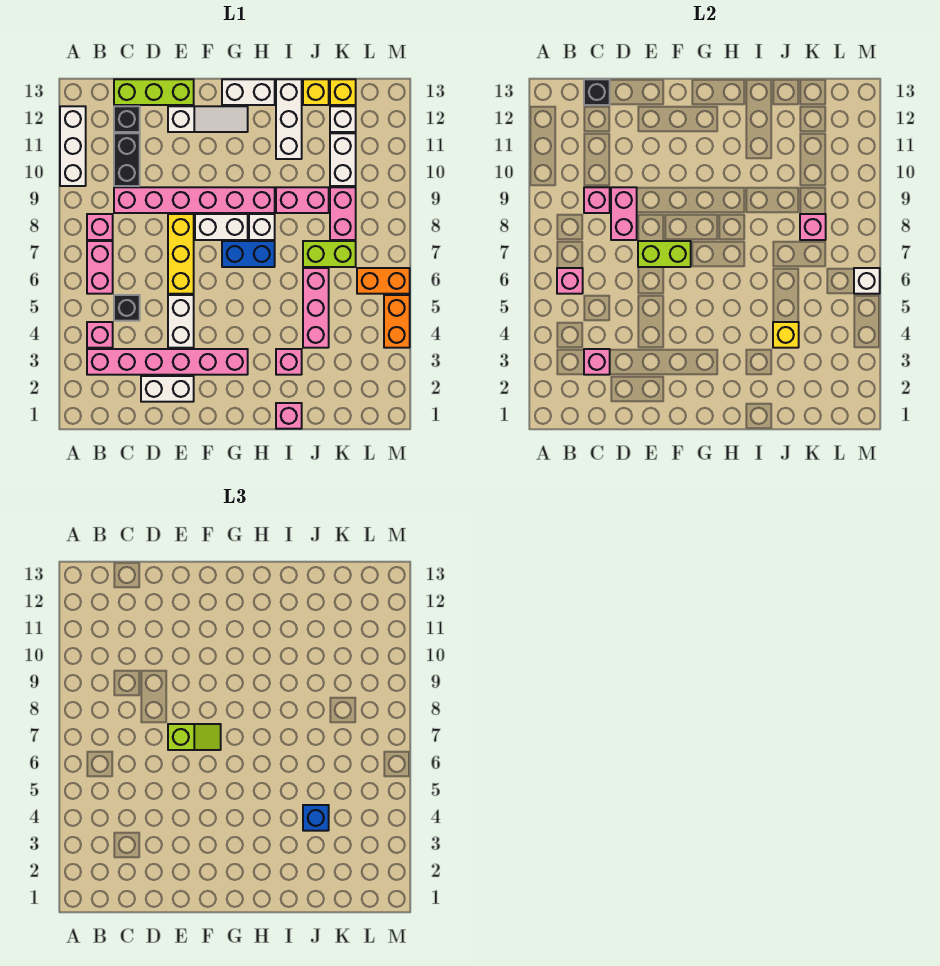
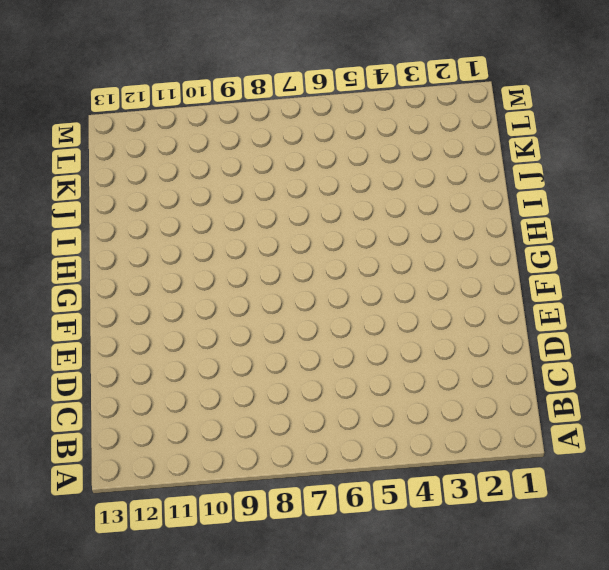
none -> white brick A10:A12 level 1
none -> pink brick B3:G3 level 1
none -> pink brick B4 level 1
none -> pink brick B6:B7 level 1

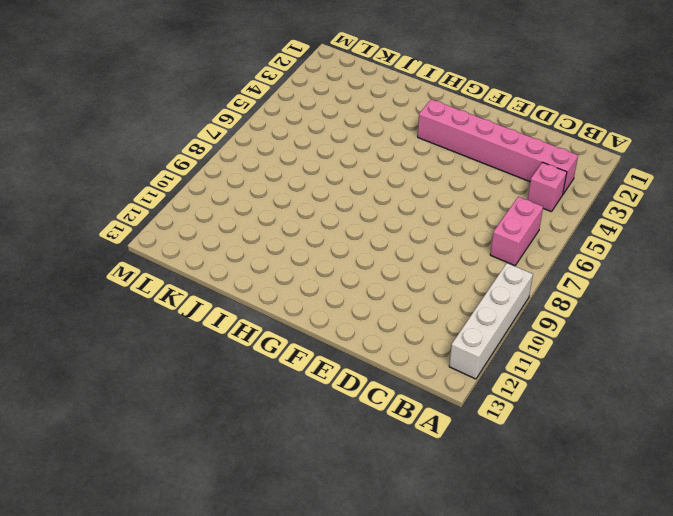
white brick A9:A12 level 1 -> white brick A10:A12 level 1
none -> pink brick B8 level 1
none -> black brick C5 level 1
none -> pink brick C9:H9 level 1
none -> black brick C10:C11 level 1

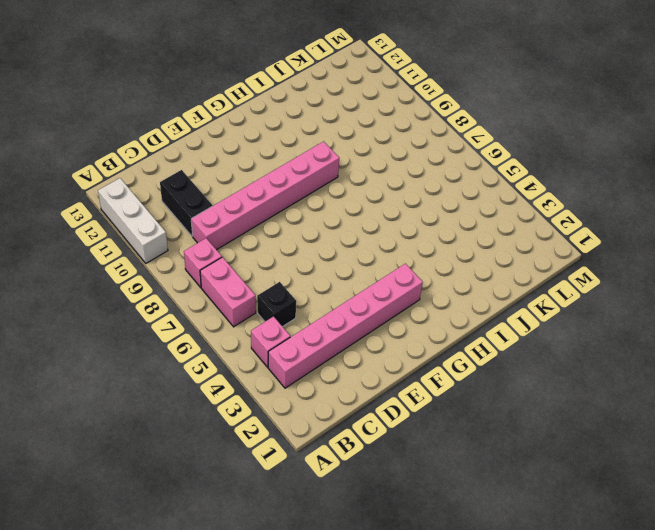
none -> black brick C12 level 1
none -> lime brick C13:E13 level 1
none -> white brick D2:E2 level 1
none -> white brick E4:E5 level 1

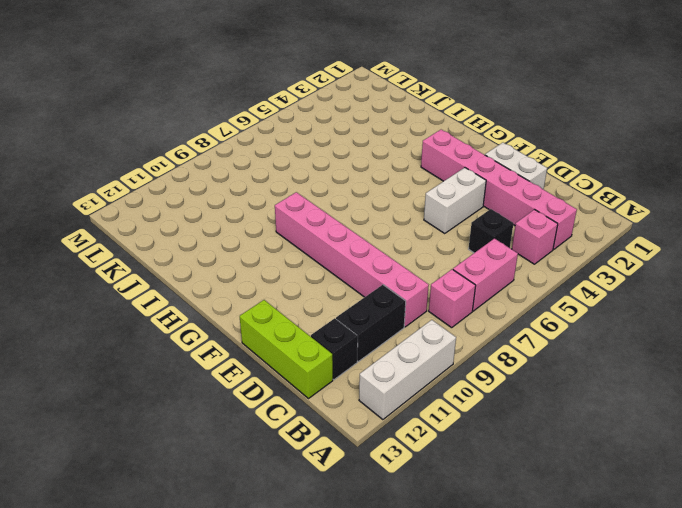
none -> yellow brick E6:E8 level 1
none -> white slope E12:G12 level 1 top E
none -> white brick F8:G8 level 1
none -> blue brick G7:H7 level 1

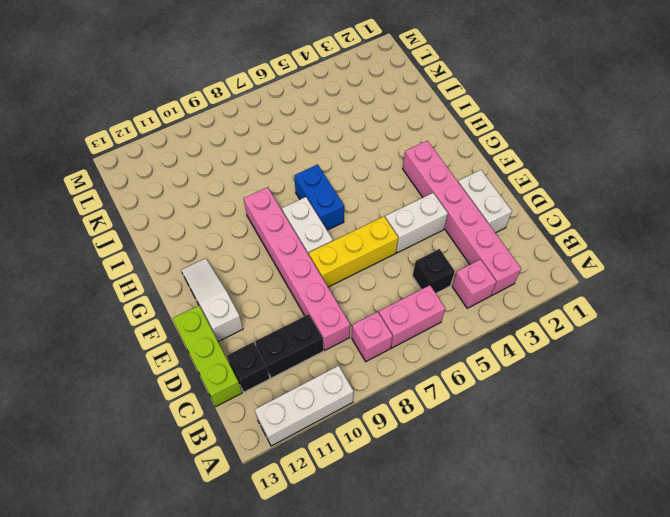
none -> white brick G13:H13 level 1
none -> white brick H8 level 1
none -> pink brick I1 level 1
none -> pink brick I3 level 1

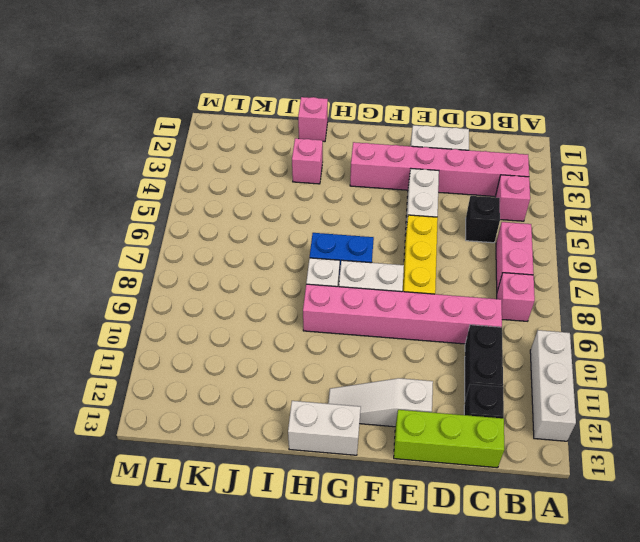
none -> pink brick I9:J9 level 1
none -> white brick I11:I13 level 1
none -> pink brick J4:J6 level 1
none -> lime brick J7:K7 level 1

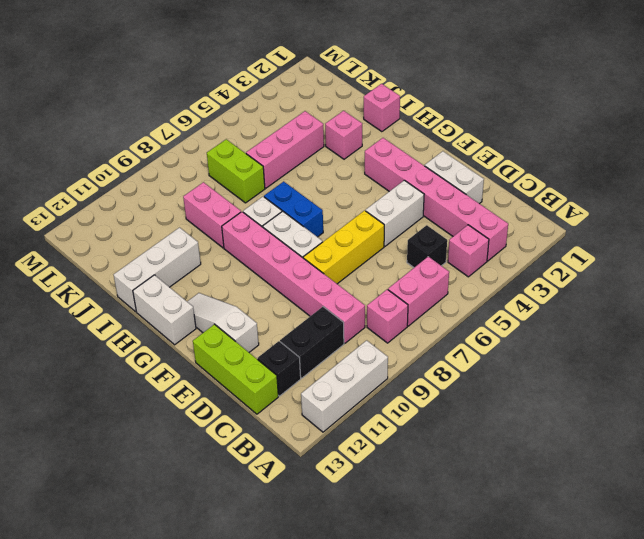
none -> yellow brick J13 level 1
none -> pink brick K8:K9 level 1
none -> white brick K10:K11 level 1
none -> white brick K12 level 1

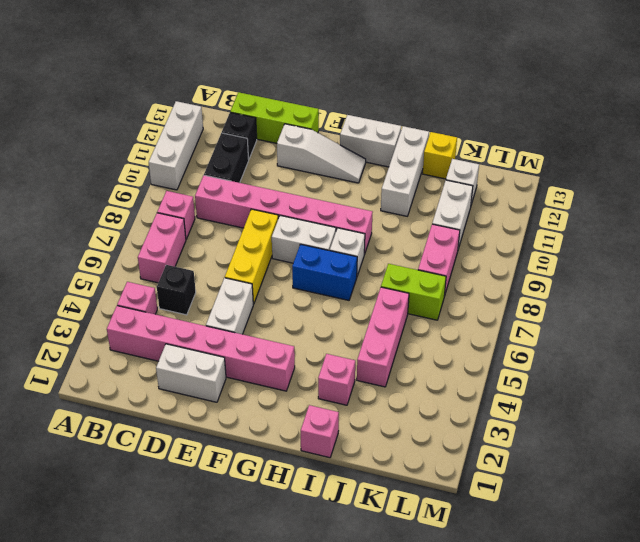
none -> pink brick I9:J9 level 1
none -> yellow brick K13 level 1
none -> orange brick L6:M6 level 1
none -> orange brick M4:M5 level 1

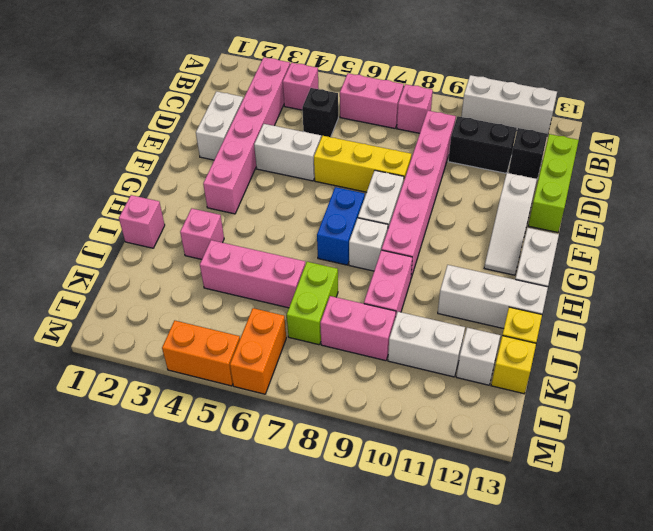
none -> pink brick B6 level 2
none -> pink brick C3 level 2
none -> pink brick C9 level 2
none -> black brick C13 level 2

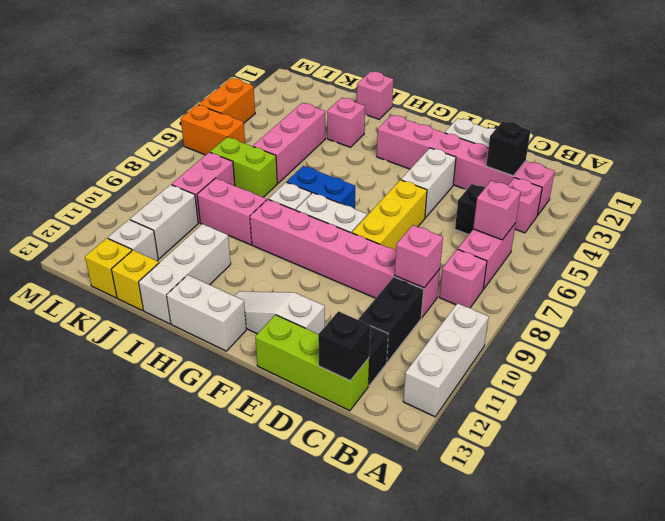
black brick C3 level 2 -> pink brick C3 level 2
none -> pink brick D8:D9 level 2
none -> lime brick E7:F7 level 2
none -> yellow brick J4 level 2
none -> pink brick K8 level 2

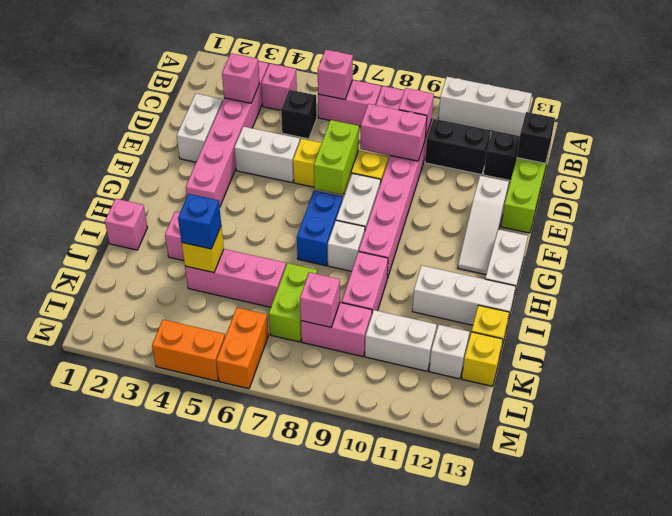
none -> white brick M6 level 2
none -> lime slope E7:F7 level 3 top E

